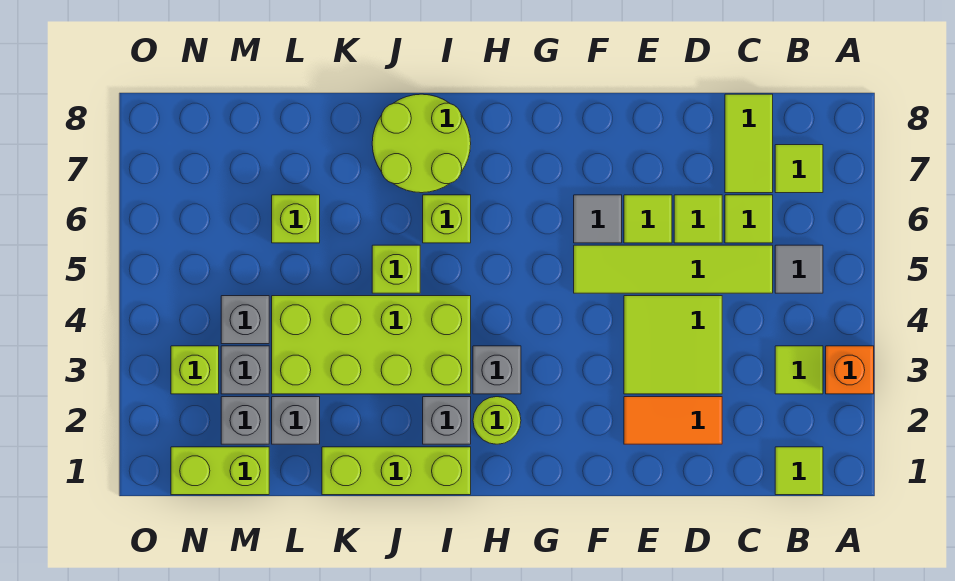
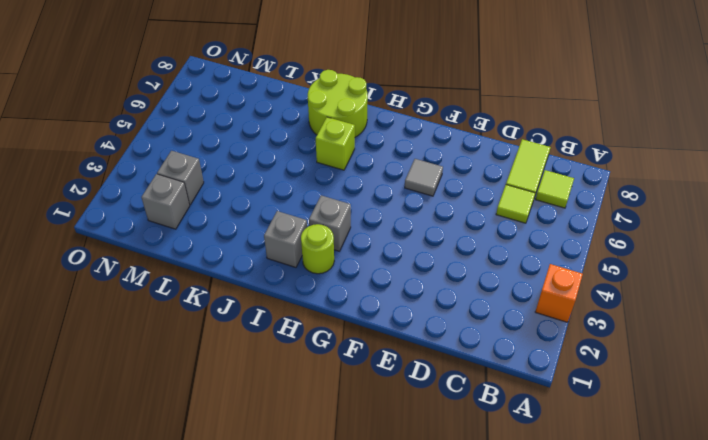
none -> lime tile B1 level 1
none -> lime tile B3 level 1
none -> grey tile B5 level 1

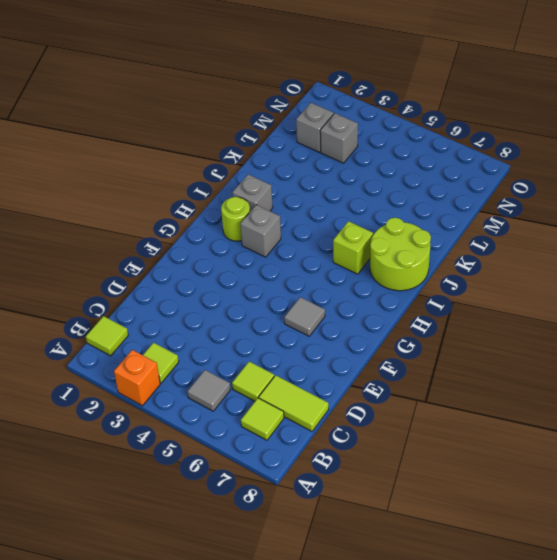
none -> lime tile C5:F5 level 1
none -> orange tile D2:E2 level 1
none -> lime tile D3:E4 level 1

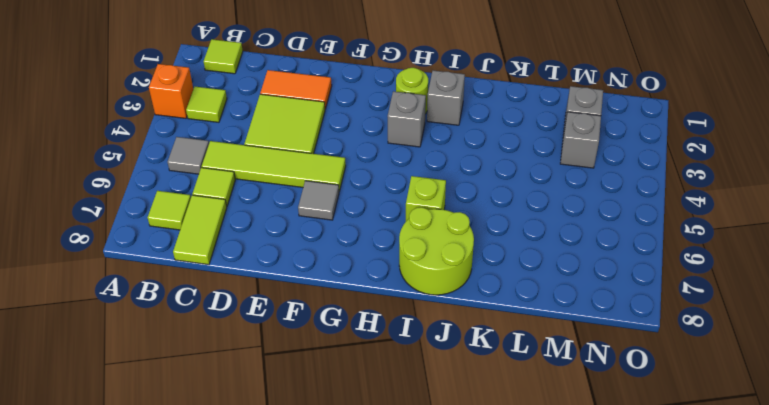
none -> lime tile D6 level 1
none -> lime tile E6 level 1
none -> lime brick I1:K1 level 1

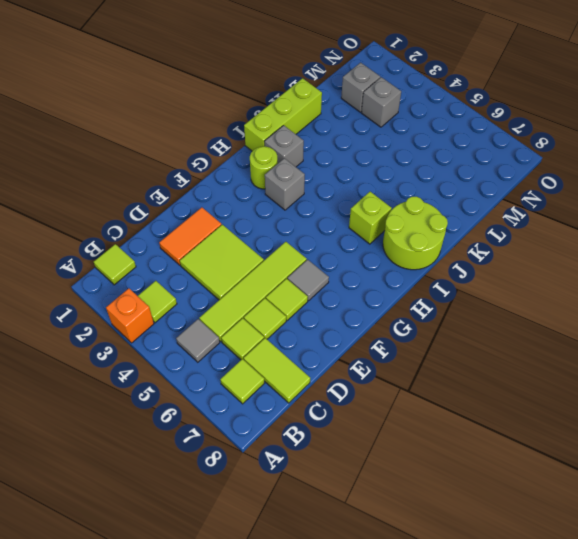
none -> lime brick I3:L4 level 1
none -> lime brick J5 level 1
none -> grey brick L2 level 1

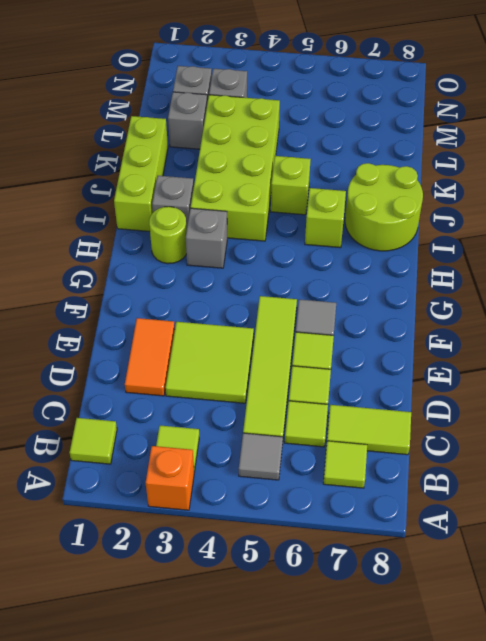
none -> lime brick L6 level 1
none -> lime brick M1:N1 level 1
none -> grey brick M4 level 1

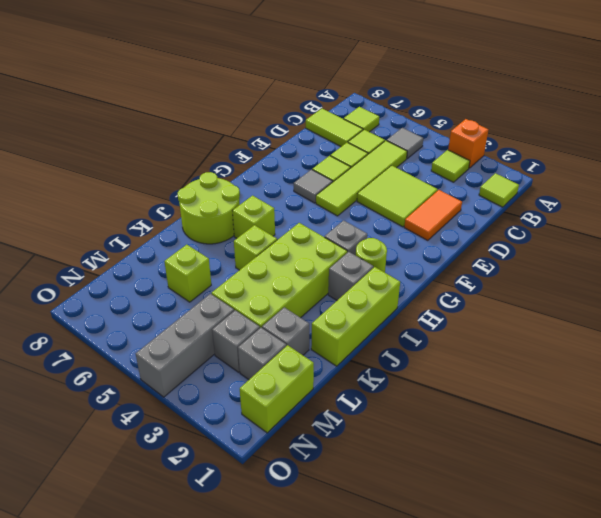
grey brick M4:O4 level 1 -> grey brick M4 level 1
none -> lime brick N3 level 1

